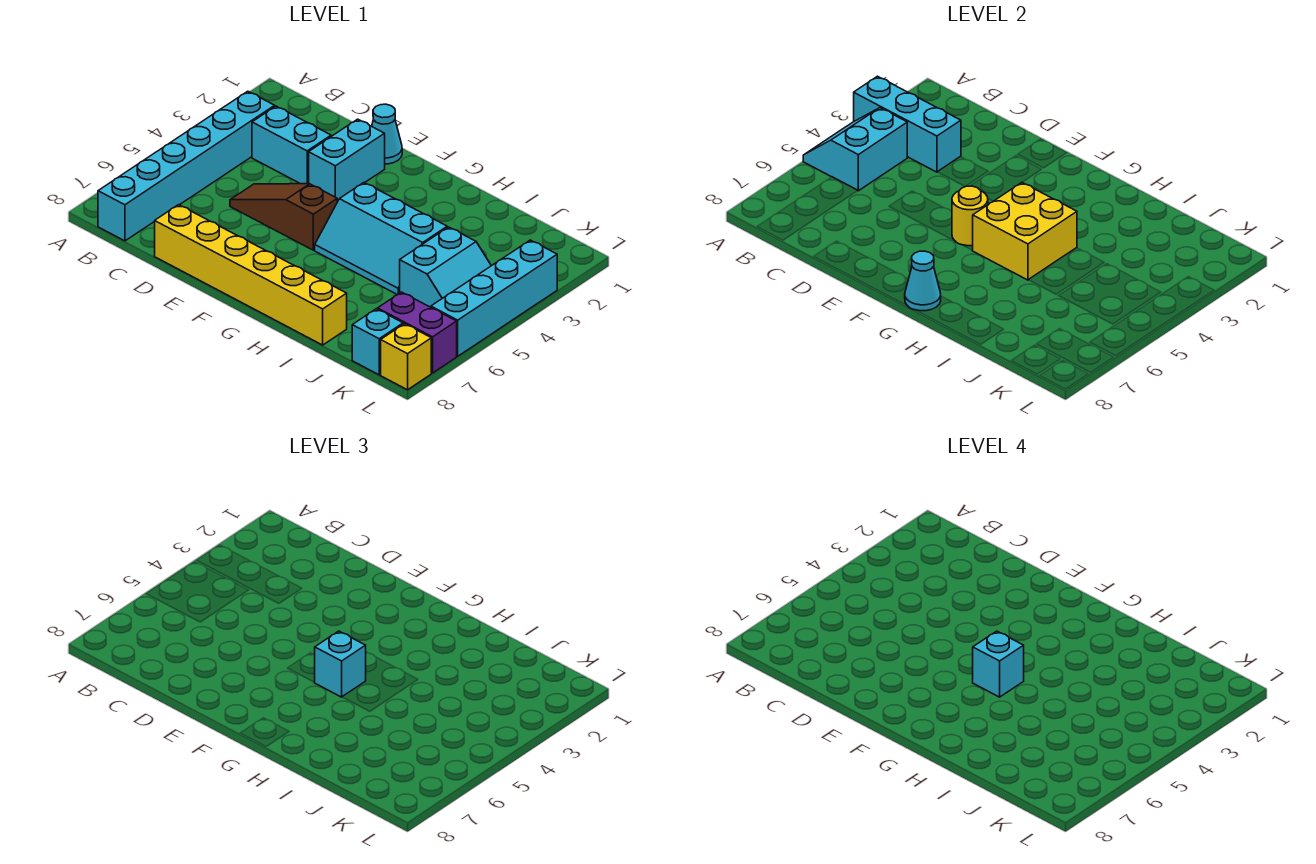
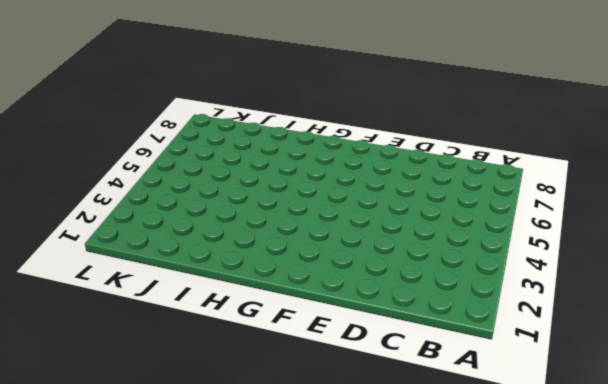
none -> cyan brick B3:B8 level 1
none -> cyan brick C3:D3 level 1
none -> brown slope D5:F5 level 1 top F

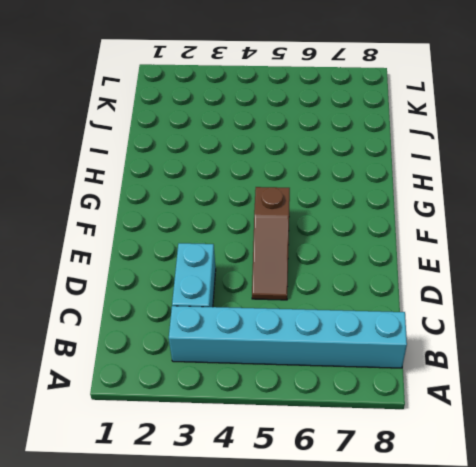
none -> yellow brick D8:I8 level 1
none -> cyan cone E1 level 1
none -> cyan brick E2:E3 level 1

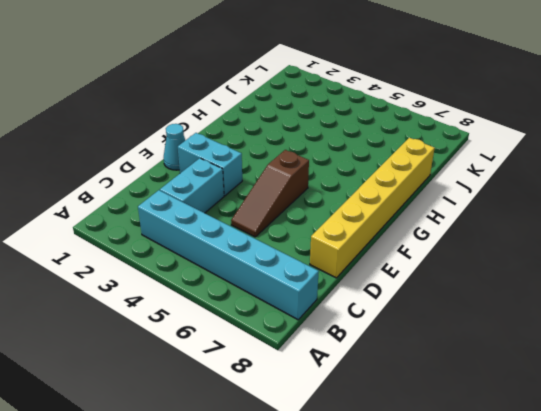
none -> cyan slope G4:I5 level 1 top 4
none -> cyan slope J4:K5 level 1 top J
none -> purple brick K7:L7 level 1

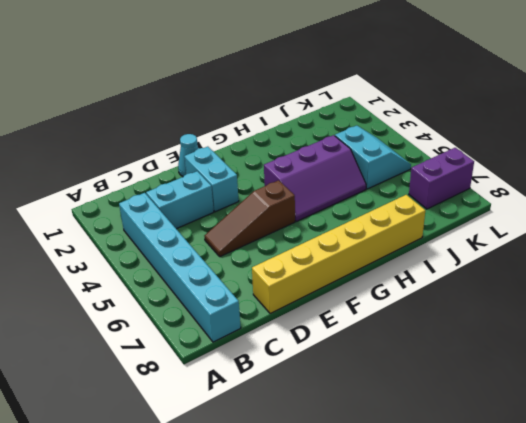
purple slope G4:I5 level 1 top 4 -> cyan slope G4:I5 level 1 top 4
none -> cyan brick K8 level 1
none -> cyan brick L3:L6 level 1
none -> yellow brick L8 level 1

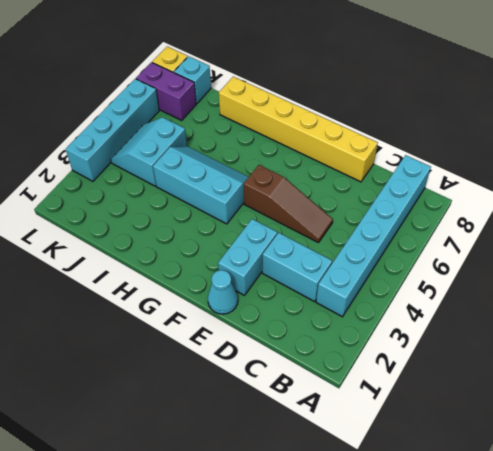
none -> cyan brick A3:C3 level 2
none -> cyan slope A4:B5 level 2 top B
none -> yellow round brick F5 level 2

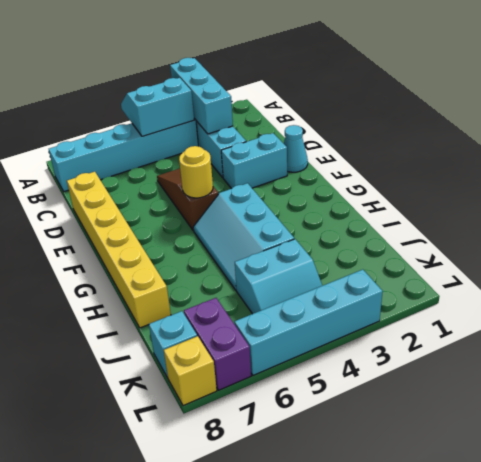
none -> yellow brick G4:H5 level 2
none -> cyan cone G8 level 2
none -> cyan brick G5 level 3

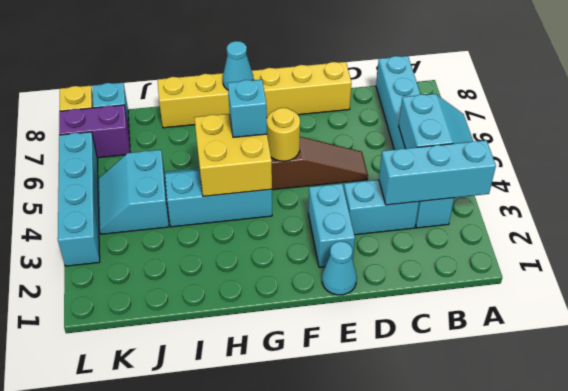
none -> cyan brick G5 level 4

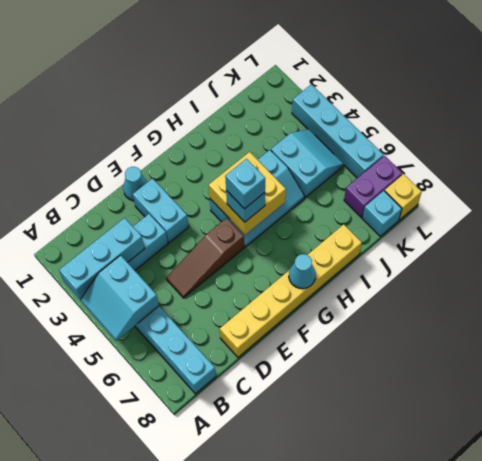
none -> yellow round brick F5 level 2

